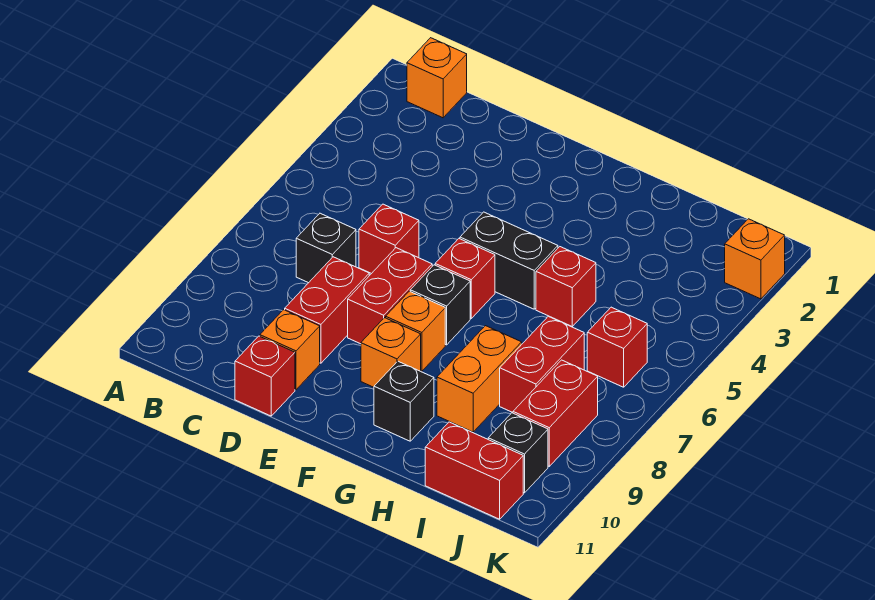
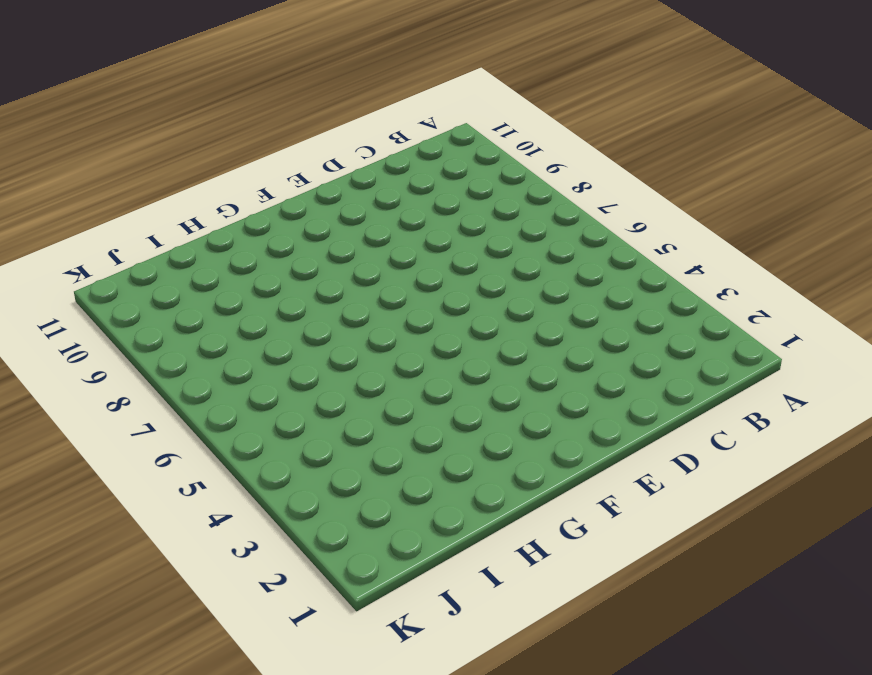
none -> orange brick B1 level 1
none -> black brick C7 level 1
none -> red brick D6 level 1

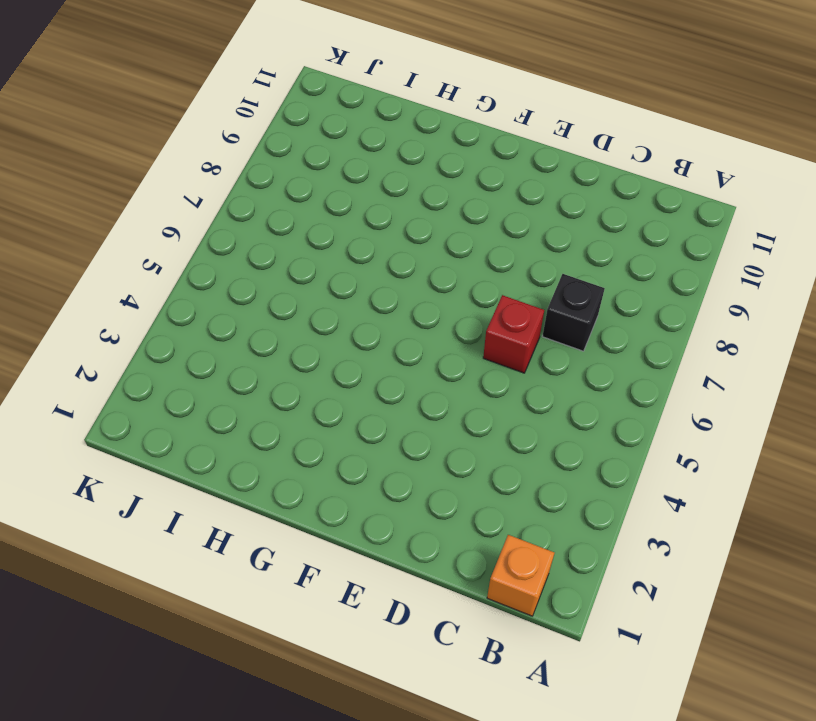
none -> red brick D8:D9 level 1
none -> orange brick D10 level 1
none -> red brick D11 level 1

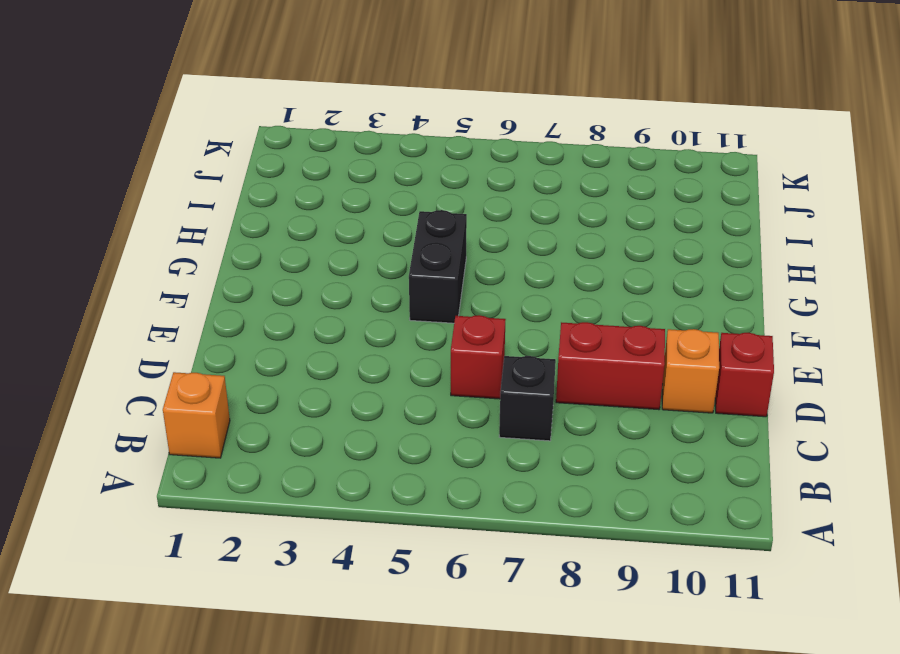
none -> red brick E7:E8 level 1
none -> red brick F6 level 1
none -> black brick F7 level 1

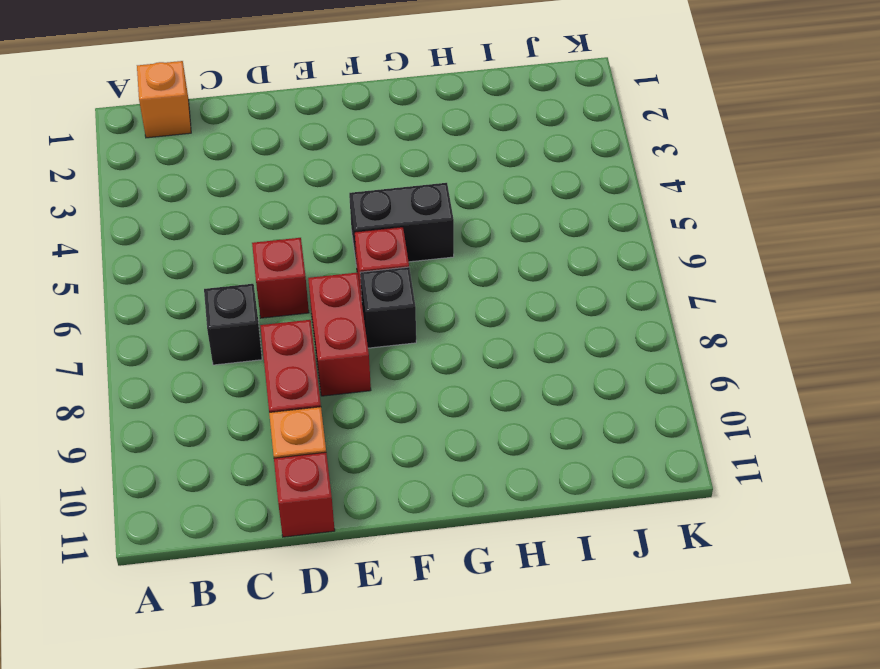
none -> orange brick F8 level 1
none -> orange brick F9 level 1
none -> black brick G10 level 1

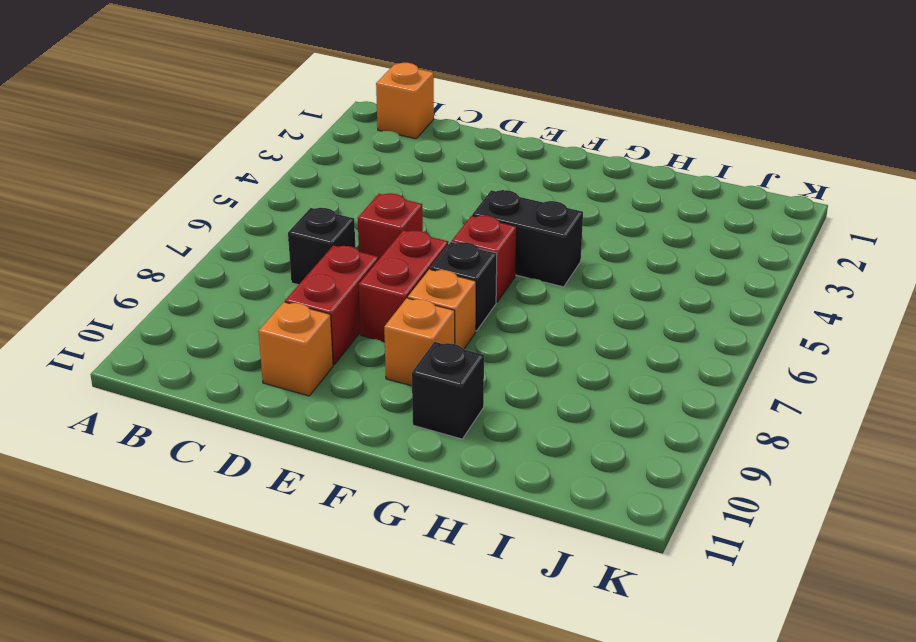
none -> red brick D11 level 1
none -> red brick H5 level 1
none -> orange brick H8:H9 level 1

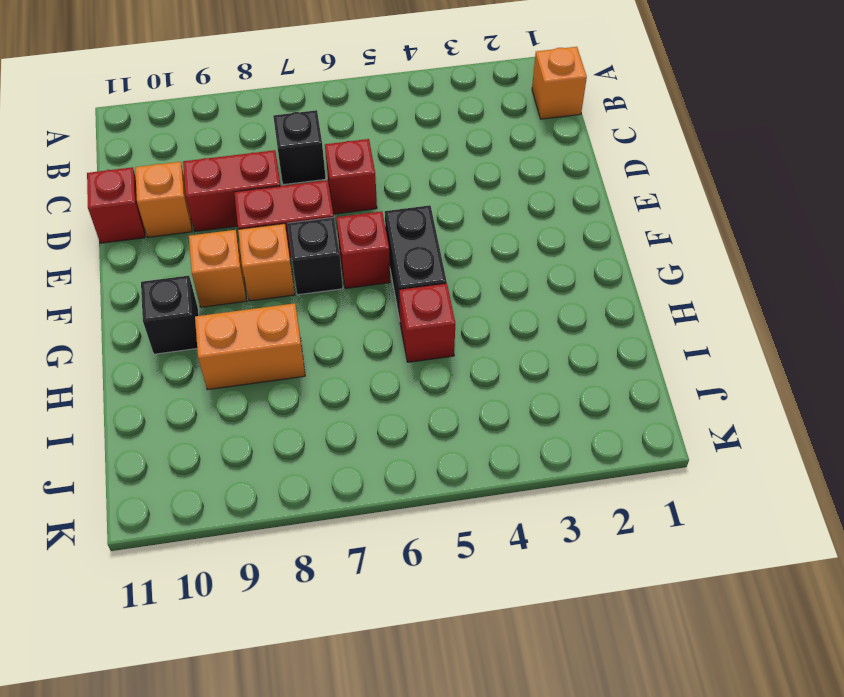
none -> red brick I7:I8 level 1
none -> red brick I11:J11 level 1
none -> red brick J6 level 1

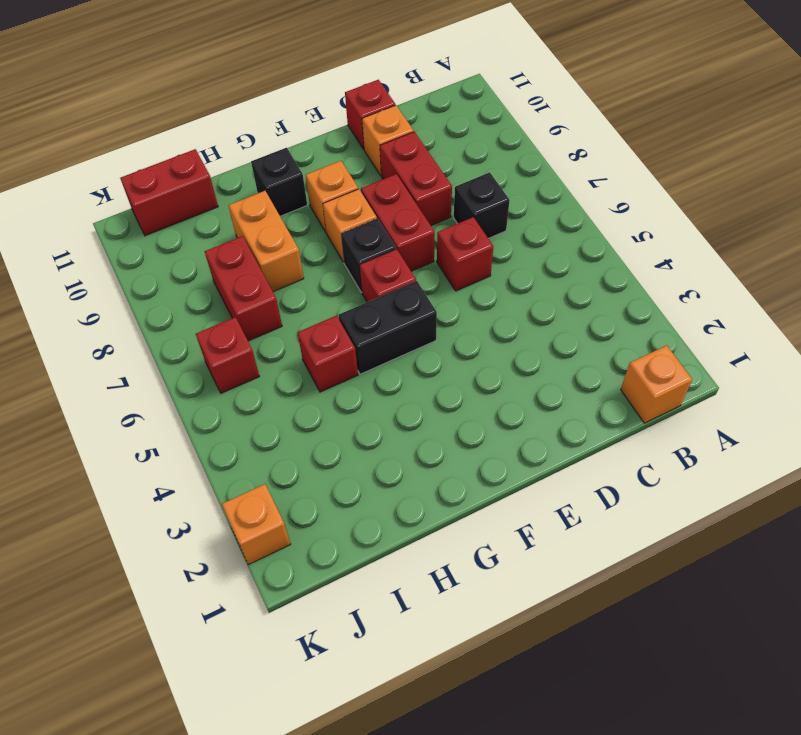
none -> red brick J8:J9 level 1
none -> black brick J10 level 1

